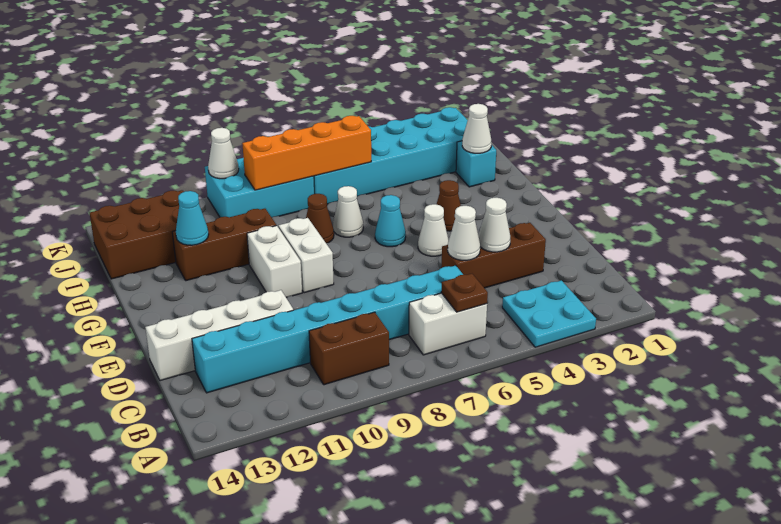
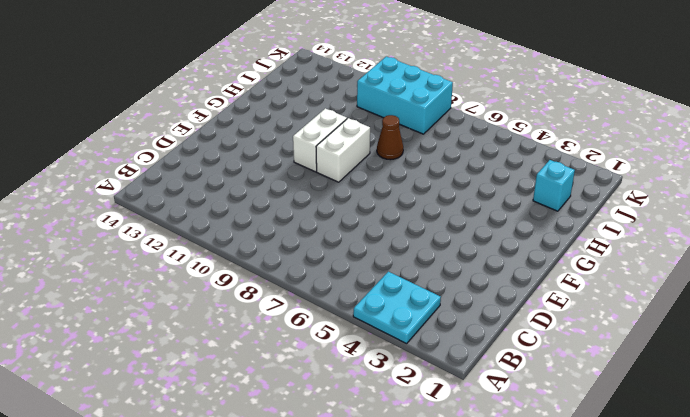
none -> white brick B6:B7 level 1
none -> brown brick B9:B10 level 1
none -> cyan brick C6:C13 level 1

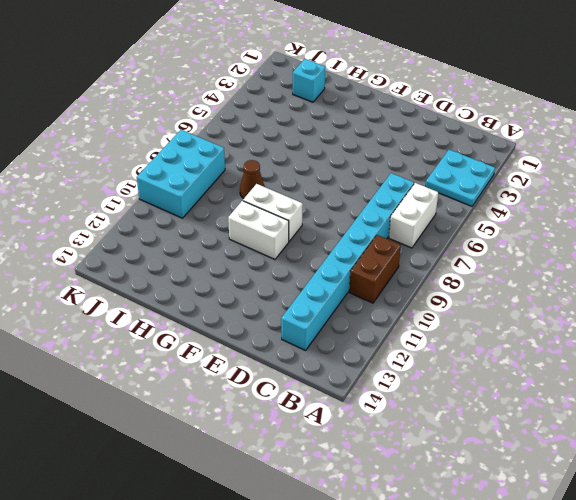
none -> brown brick D3:D5 level 1
none -> white brick D11:D14 level 1
none -> white cone F5 level 1

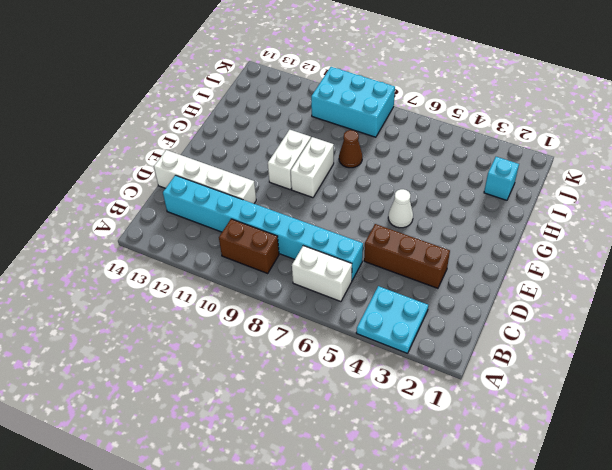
none -> brown cone G4 level 1
none -> cyan cone G6 level 1
none -> white cone H7 level 1

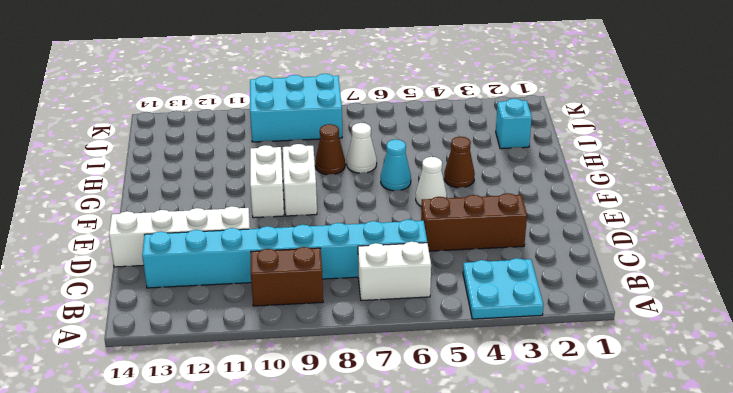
none -> brown brick H10:H12 level 1
none -> brown brick I12:J14 level 1
none -> cyan brick J2:K7 level 1

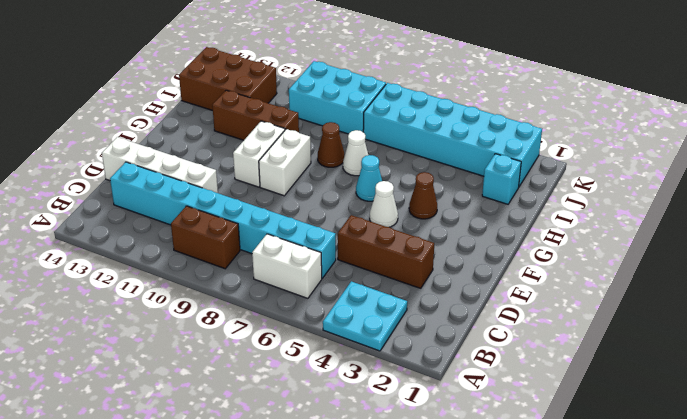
none -> brown plate B6 level 2
none -> white cone D4 level 2
none -> white cone D5 level 2

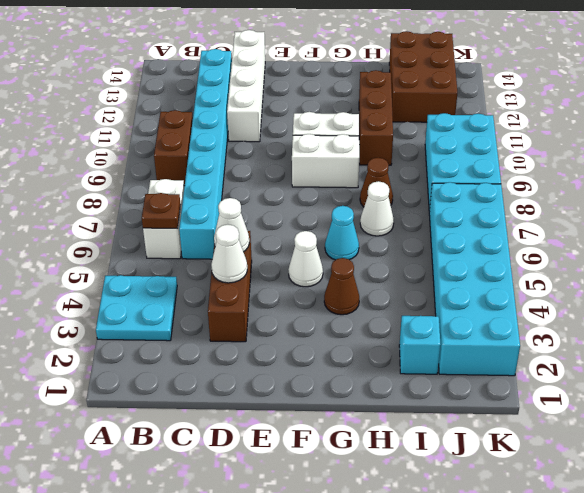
none -> cyan cone H12 level 2
none -> white cone I2 level 2
none -> orange brick J6:J9 level 2

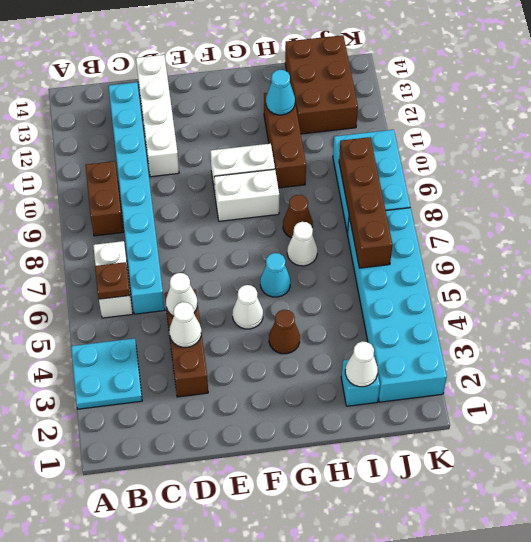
brown brick J6:J9 level 2 -> orange brick J6:J9 level 2
none -> white cone K10 level 2

